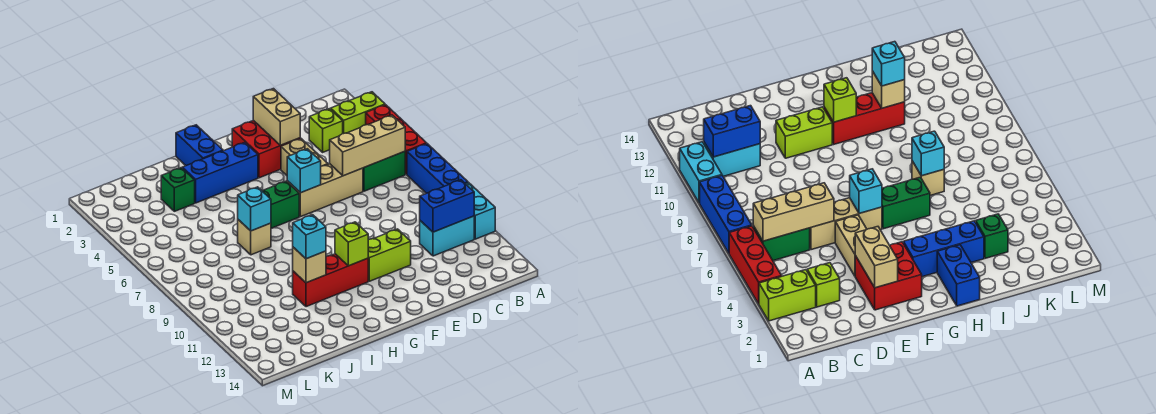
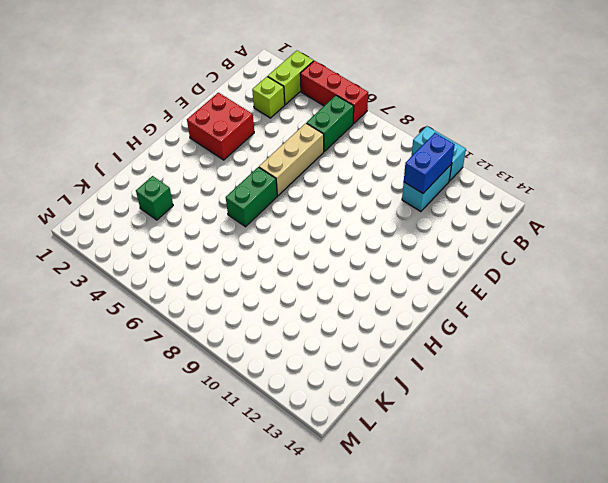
none -> blue brick A7:A9 level 1
none -> tan brick E4:E5 level 1
none -> lime brick E11:F11 level 1

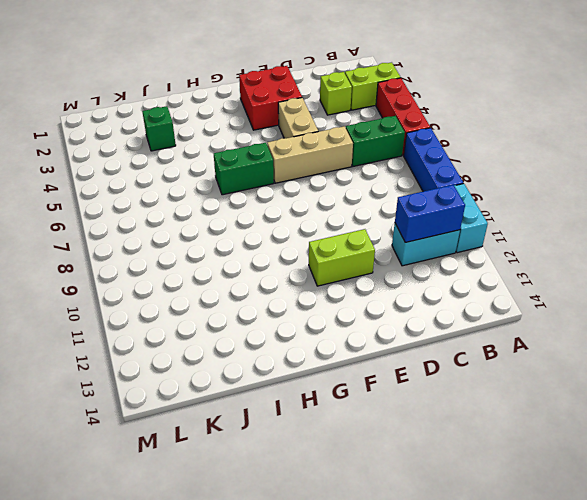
none -> blue brick G3:I3 level 1
none -> red brick G11:I11 level 1
none -> blue brick H1:H2 level 1

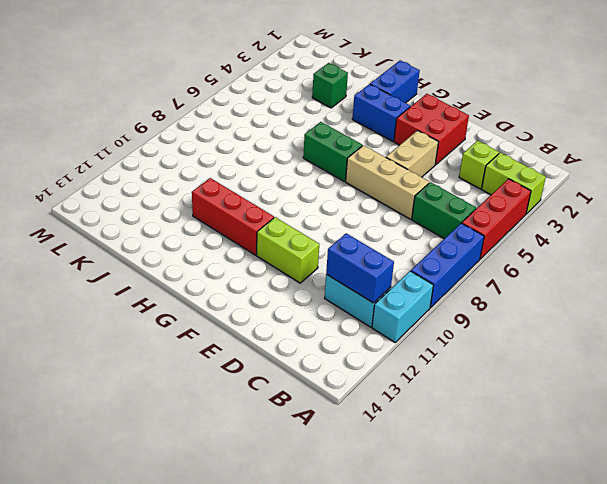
blue brick G3:H3 level 1 -> blue brick G3:I3 level 1
none -> tan brick I7 level 1
none -> tan brick B6:D6 level 2
none -> tan brick E2:E3 level 2

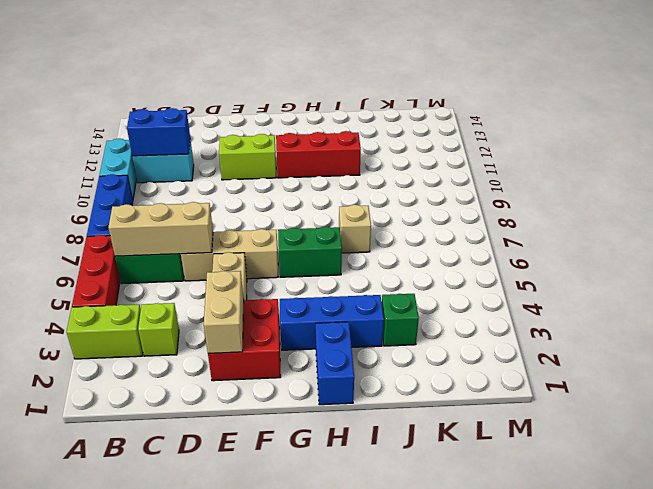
none -> cyan brick F6 level 2
none -> lime brick G11 level 2
none -> cyan brick I7 level 2

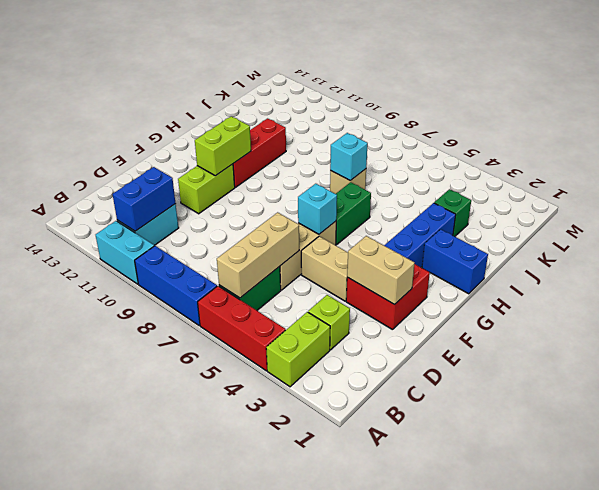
lime brick F11:G11 level 2 -> lime brick G11 level 2
none -> tan brick I11 level 2
none -> cyan brick I11 level 3

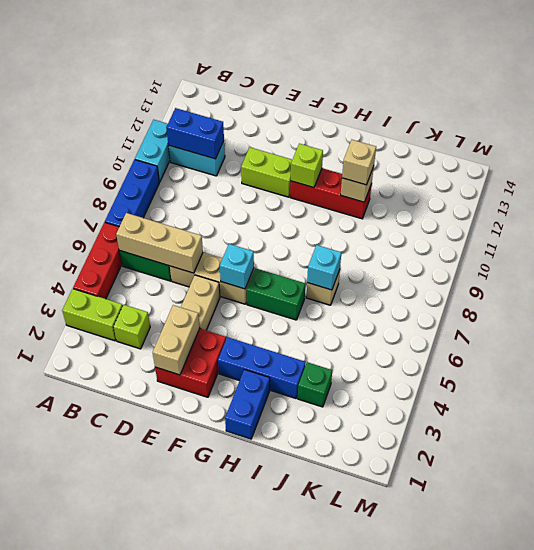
tan brick I11 level 3 -> cyan brick I11 level 3

